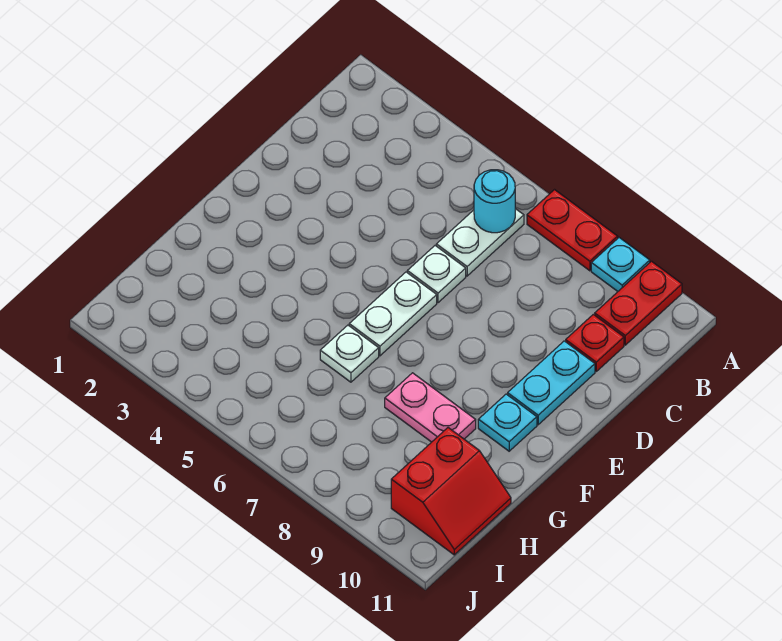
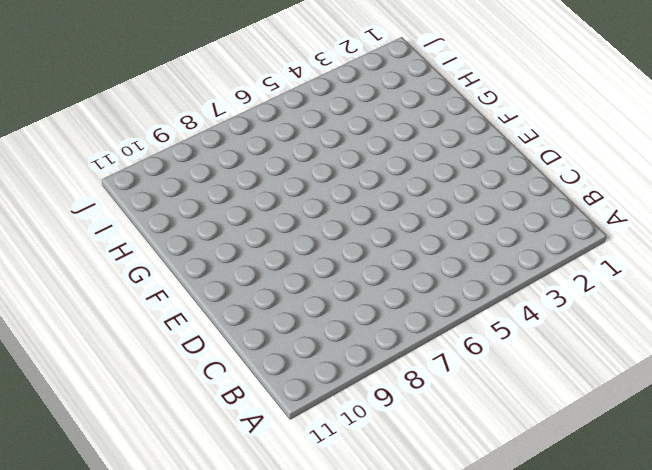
none -> red plate A7:A8 level 1
none -> cyan plate A9 level 1
none -> red plate A10:B10 level 1

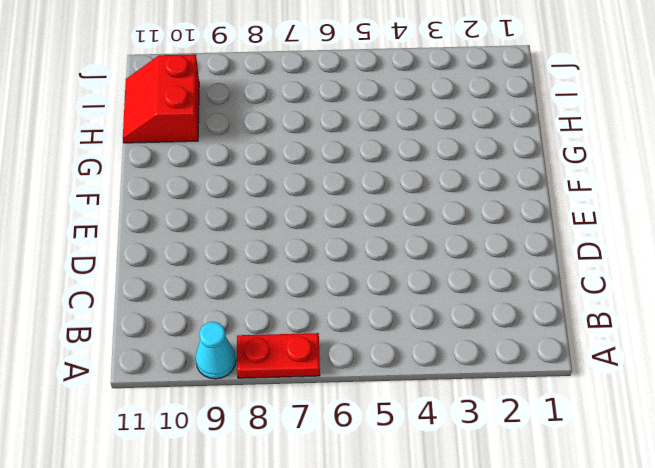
cyan cone A9 level 1 -> cyan plate A9 level 1
none -> red plate A10:B10 level 1
none -> white plate B6:C6 level 1
none -> red plate C10 level 1

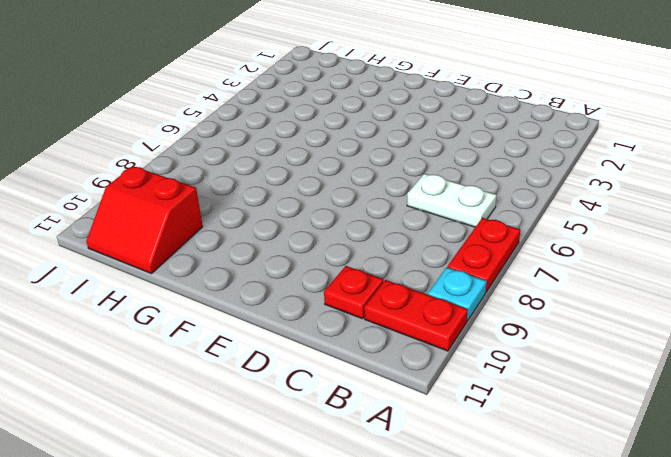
none -> white plate D6 level 1
none -> cyan plate D10:E10 level 1
none -> white plate E6:F6 level 1

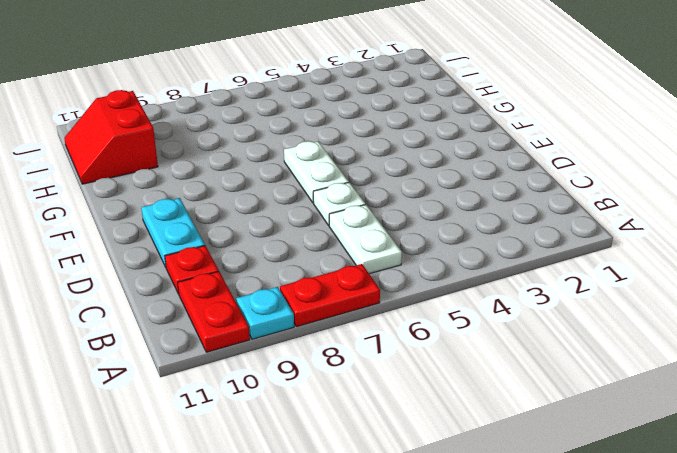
none -> cyan plate F10 level 1
none -> white plate G6 level 1
none -> pink plate G8:G9 level 1

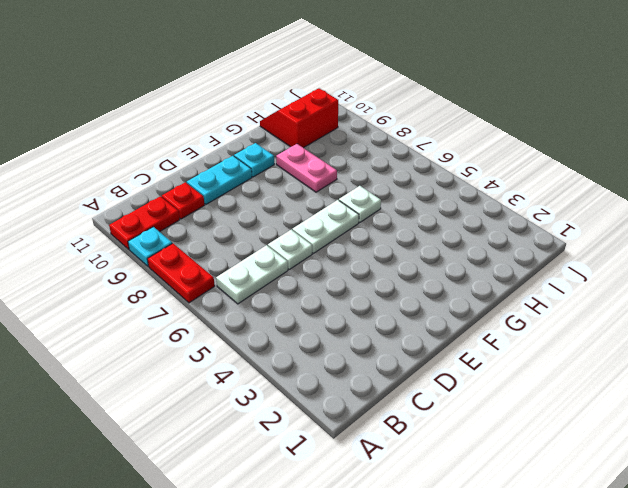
none -> cyan round brick B6 level 2

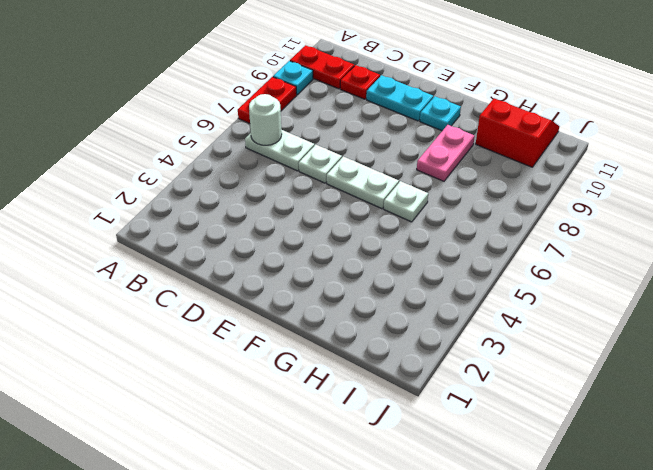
white round brick B6 level 2 -> cyan round brick B6 level 2

